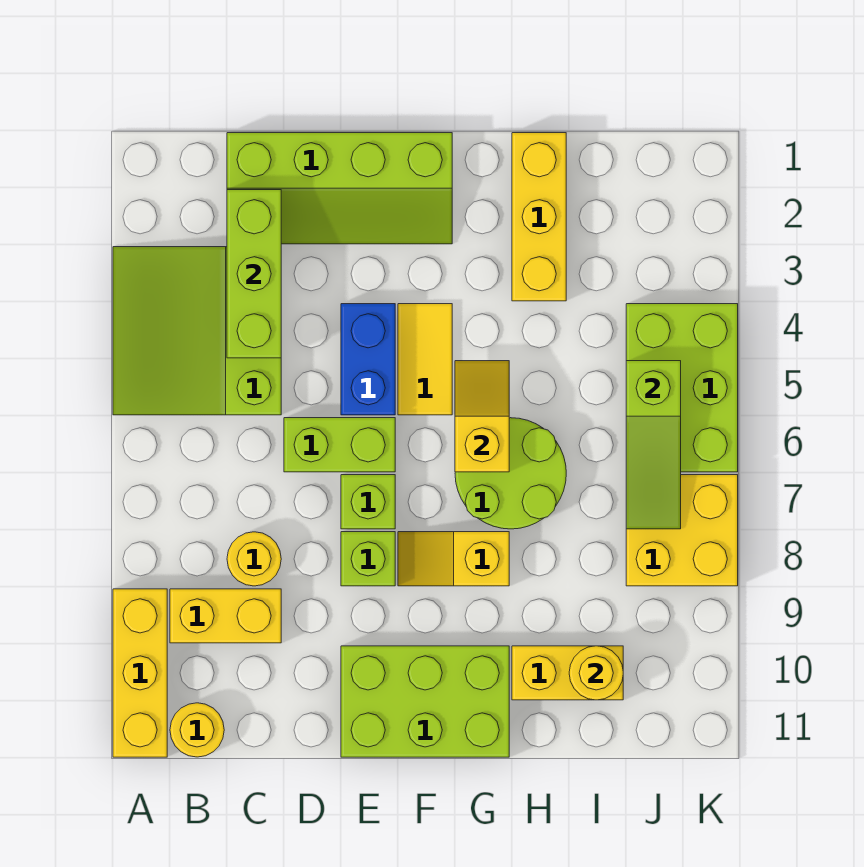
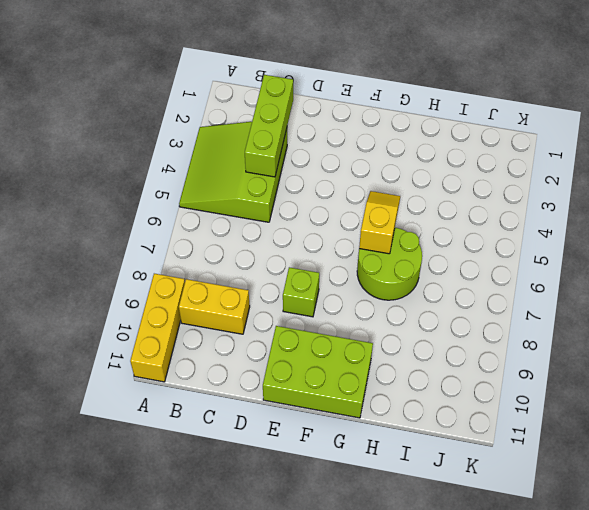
none -> yellow round brick B11 level 1
none -> lime slope C1:F2 level 1 top 1
none -> yellow round brick C8 level 1

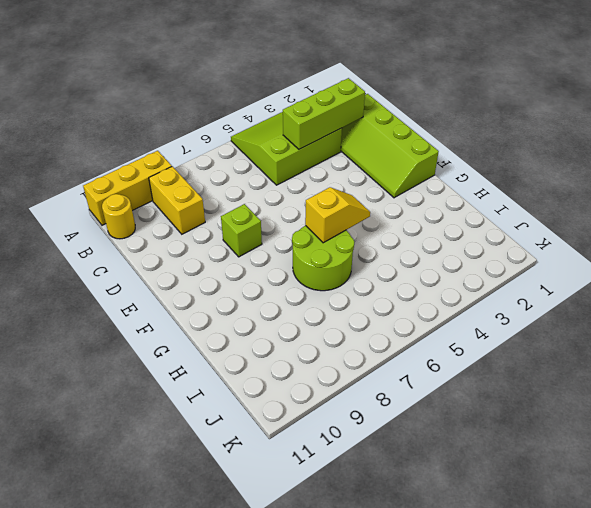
none -> yellow round brick C8 level 1
none -> lime brick D6:E6 level 1
none -> blue brick E4:E5 level 1

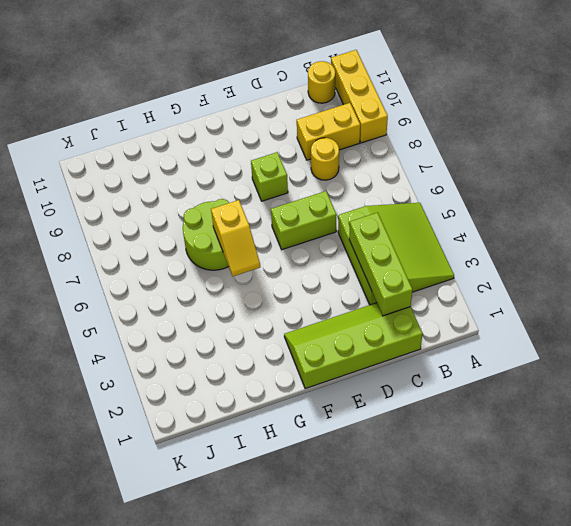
none -> blue brick E4:E5 level 1
none -> lime brick E7 level 1
none -> lime brick E10:G11 level 1

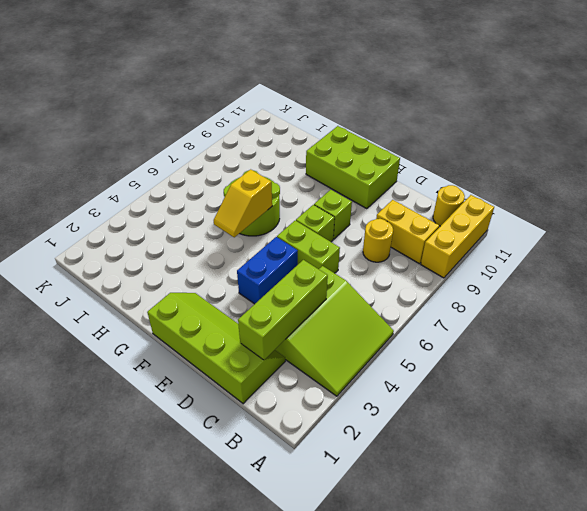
none -> yellow tile F4:F5 level 1
none -> yellow slope F8:G8 level 1 top G
none -> yellow brick H1:H3 level 1

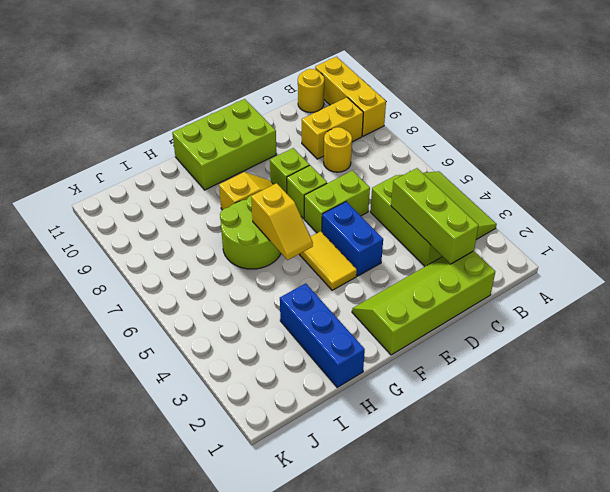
blue brick H1:H3 level 1 -> yellow brick H1:H3 level 1
none -> yellow brick H10:I10 level 1
none -> lime brick J4:K6 level 1
none -> yellow brick J7:K8 level 1

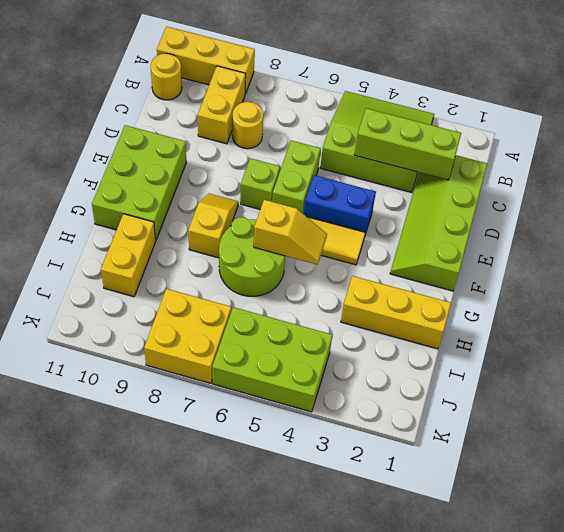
none -> lime brick E8 level 1
none -> yellow round brick I10 level 2
none -> lime slope J5:J7 level 2 top 5

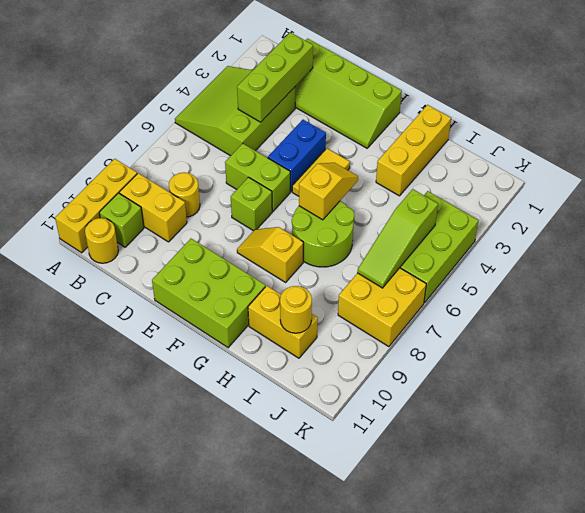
lime brick B10 level 1 -> lime brick E8 level 1

